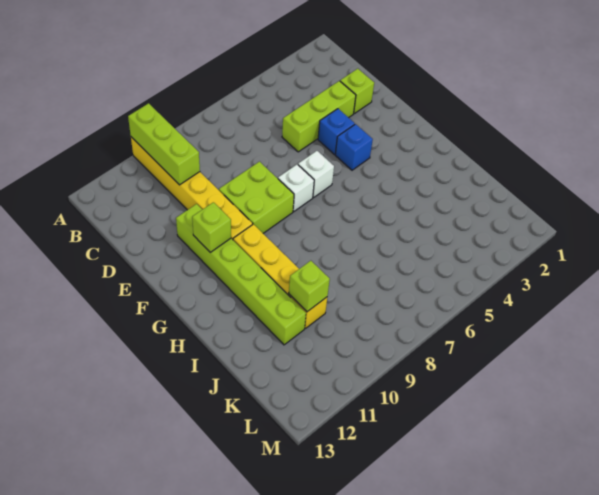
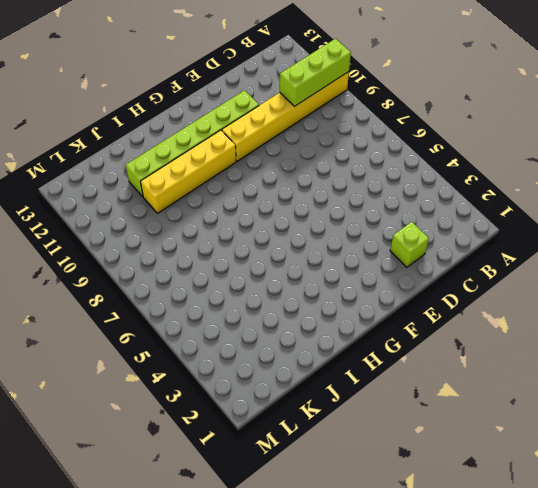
none -> lime brick D3:D5 level 1
none -> blue brick E4 level 1
none -> lime brick E8:F9 level 1

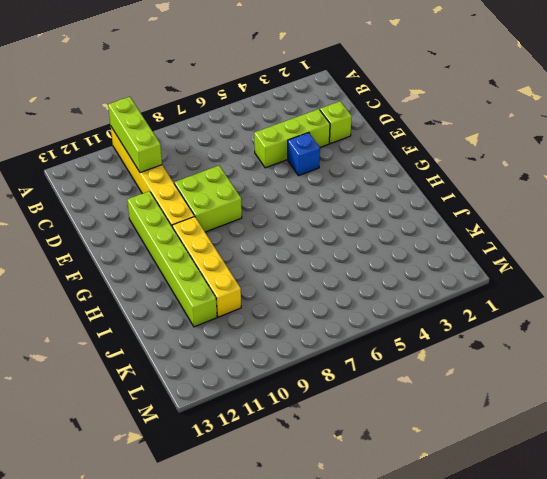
none -> blue brick F4 level 1
none -> white brick F6 level 1
none -> white brick F7 level 1

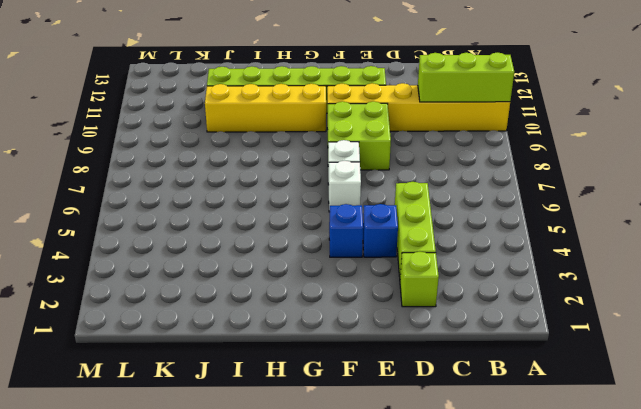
none -> lime brick F11 level 2
none -> lime brick J10 level 2

